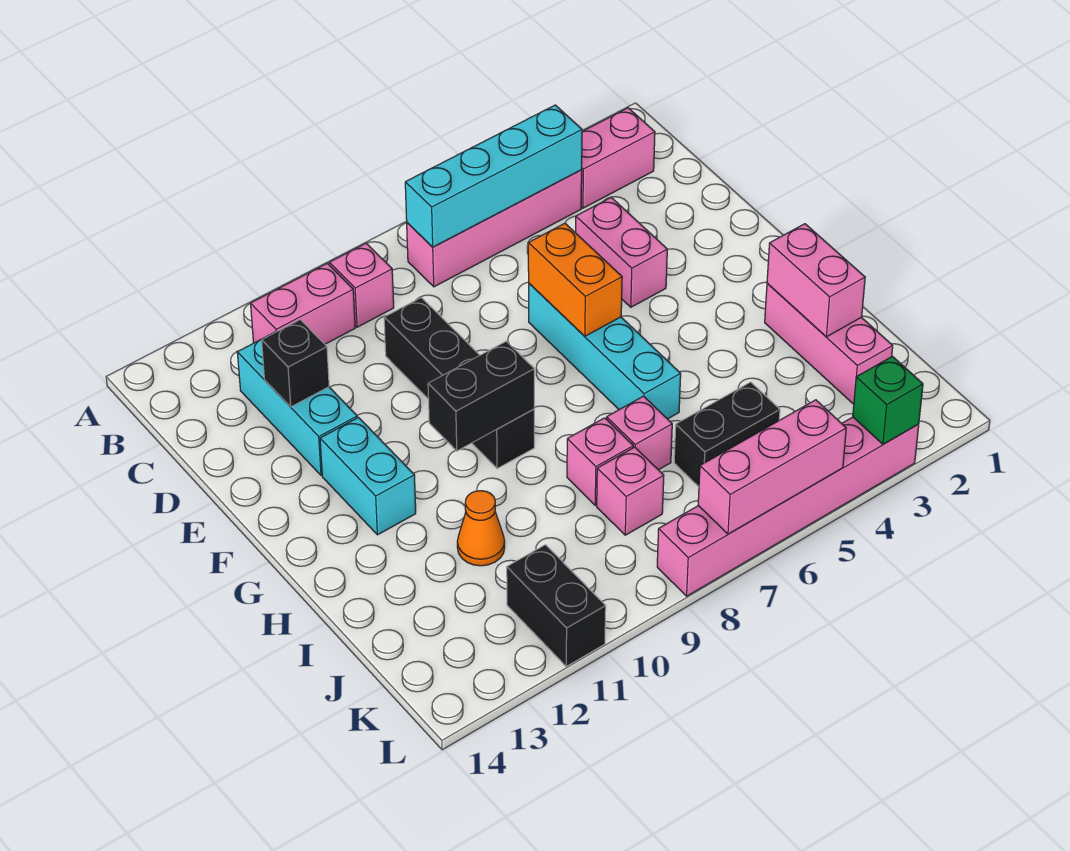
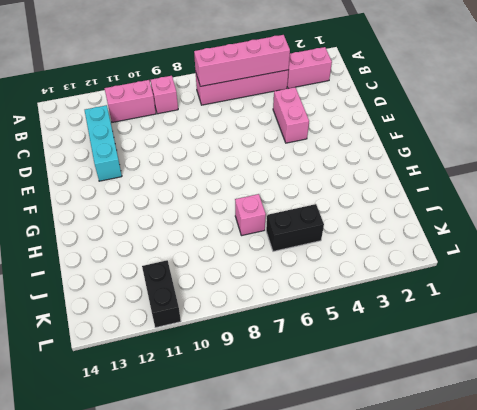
pink brick B4:B7 level 2 -> cyan brick B4:B7 level 2
none -> black brick D9:G9 level 1
none -> cyan brick E6:H6 level 1
none -> cyan brick F12:G12 level 1

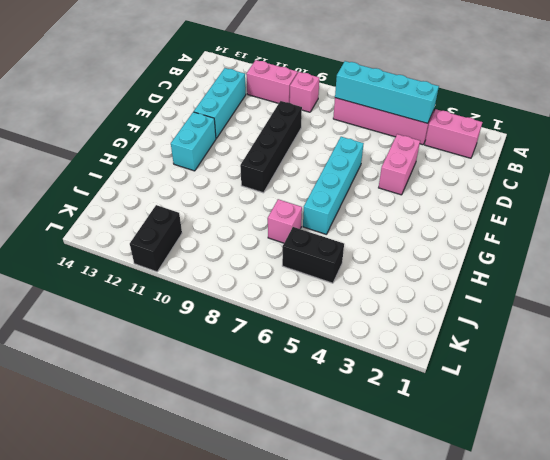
none -> pink brick H2:J2 level 1
none -> pink brick I8 level 1
none -> orange cone I11 level 1

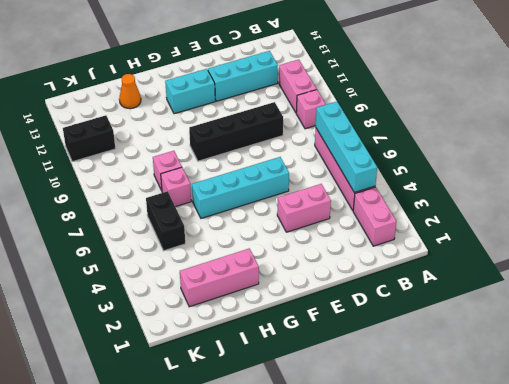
orange cone I13 level 1 -> orange cone I11 level 1
none -> pink brick J8 level 1
none -> pink brick L3:L8 level 1
none -> black brick D12 level 2

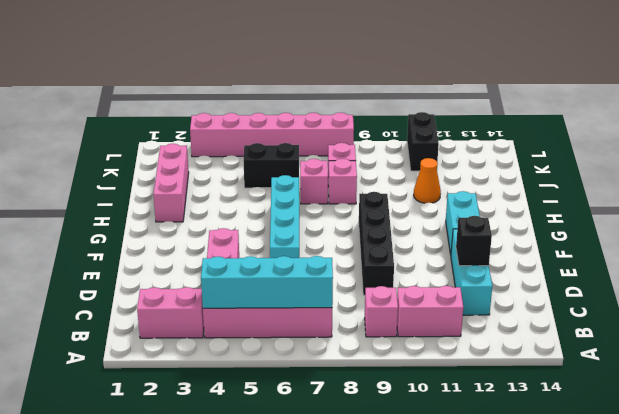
none -> orange brick E6:F6 level 2
none -> black brick G9:G10 level 2
none -> pink brick H2:I2 level 2

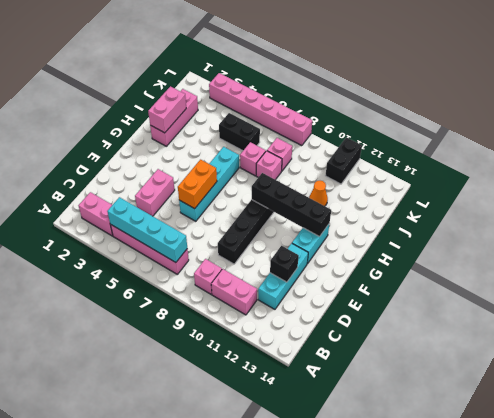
black brick G9:G12 level 2 -> black brick G9:G10 level 2
none -> green brick L3 level 2
none -> pink brick L5:L7 level 2

